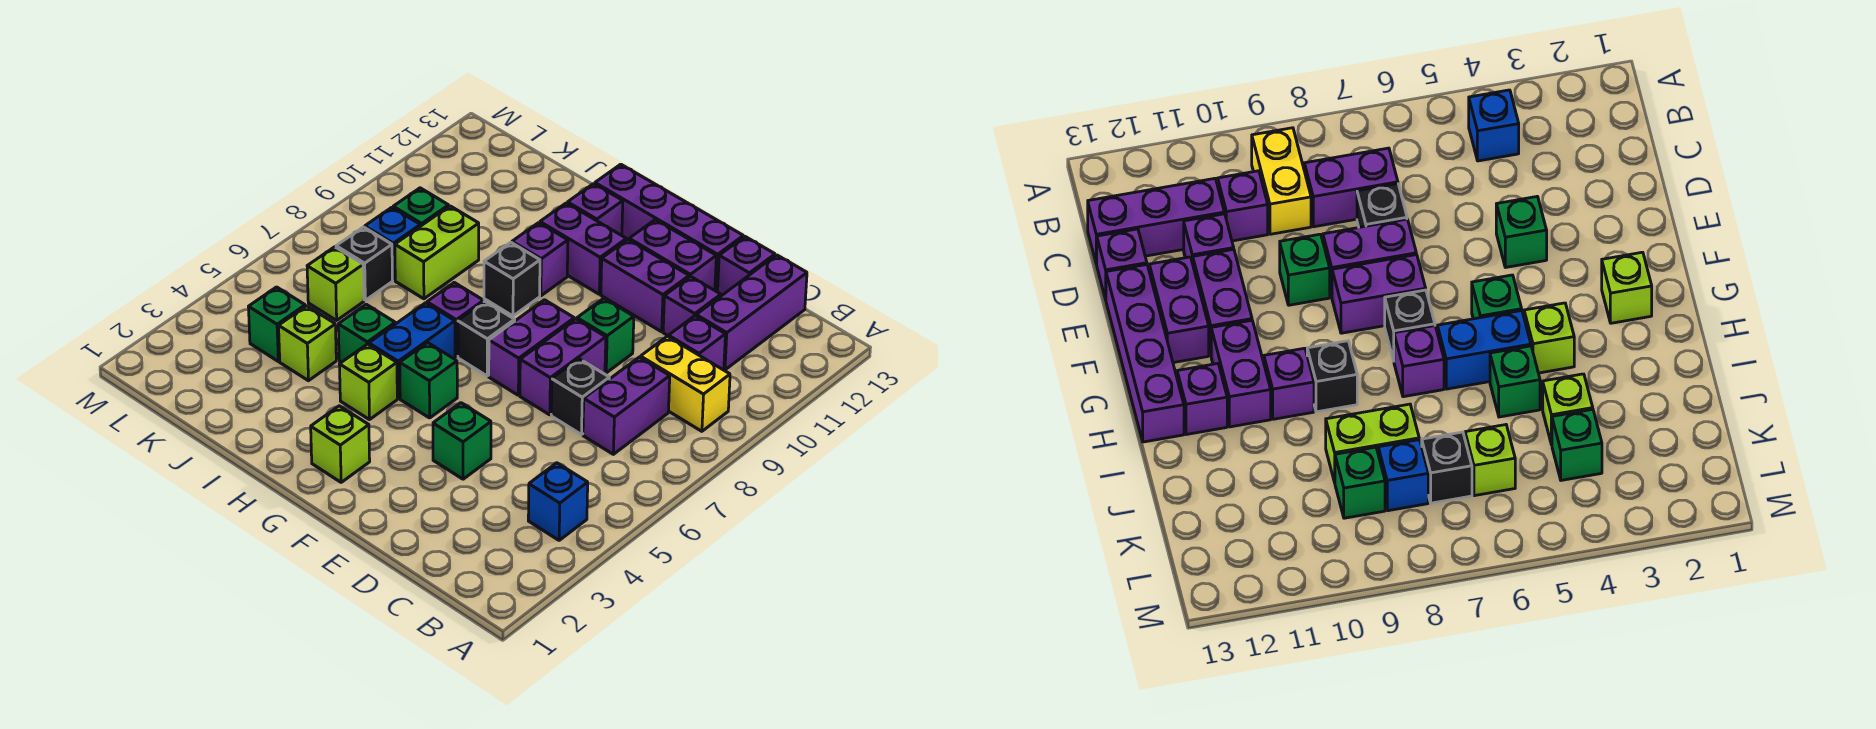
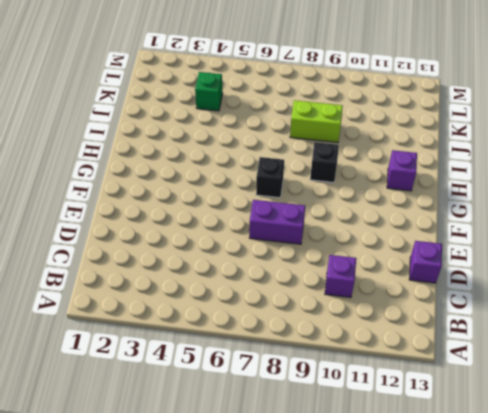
none -> blue brick B4 level 1
none -> yellow brick B9:C9 level 1
none -> purple brick C7:C8 level 1
none -> purple brick C11:C13 level 1

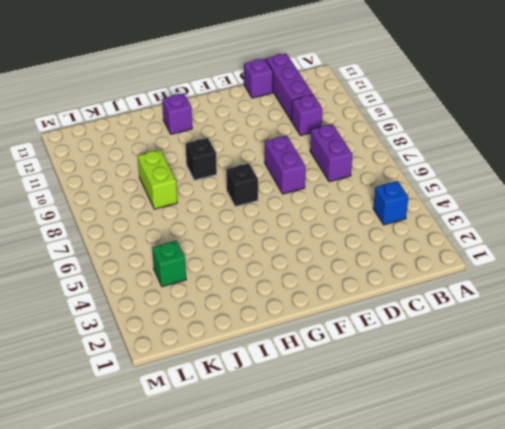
none -> yellow brick B9:C9 level 1
none -> black brick D7 level 1
none -> purple brick D11 level 1
none -> green brick E4 level 1

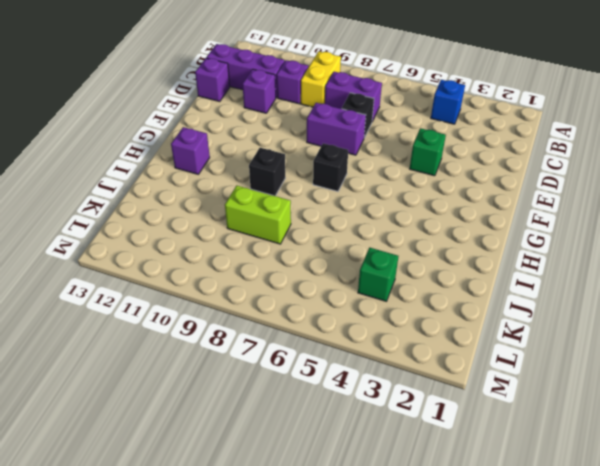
none -> green brick E9 level 1
none -> purple brick E11:F11 level 1
none -> purple brick E12:F12 level 1
none -> purple brick E13:H13 level 1

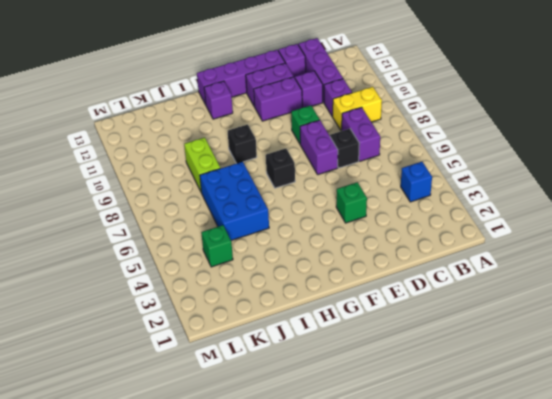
blue brick I5:J7 level 1 -> green brick I5 level 1
none -> purple brick F7:F8 level 1
none -> lime brick G2 level 1
none -> green brick G5 level 1
none -> purple brick G11:H11 level 1

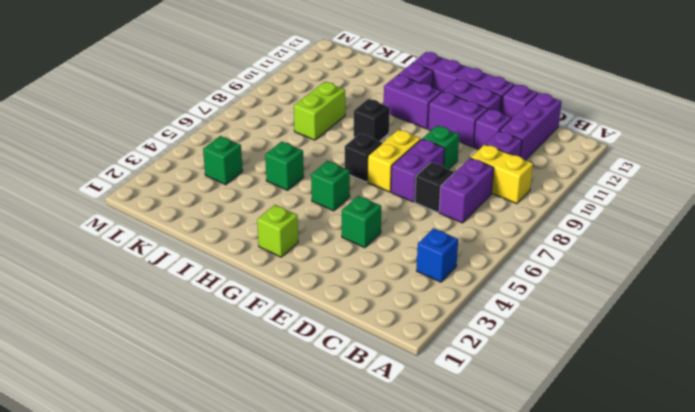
yellow brick F7:F8 level 1 -> purple brick F7:F8 level 1
none -> lime brick H4 level 1
none -> blue brick H5:H6 level 1
none -> purple brick H7 level 1
none -> purple brick H10 level 1

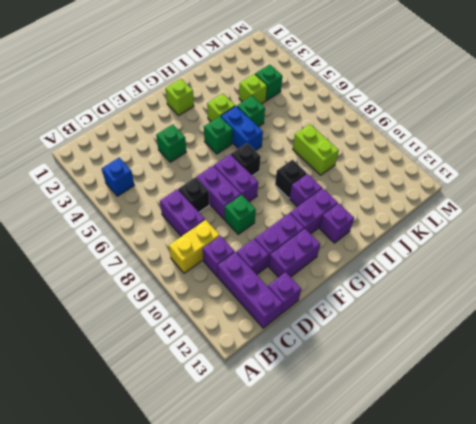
none -> purple brick E13:H13 level 1
none -> purple brick H7 level 1
none -> lime brick K6 level 1
none -> black brick K7 level 1

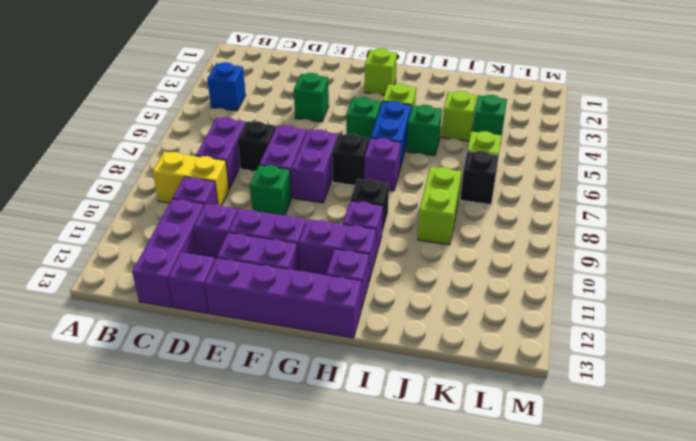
none -> blue brick K8 level 1
none -> green brick K9 level 1

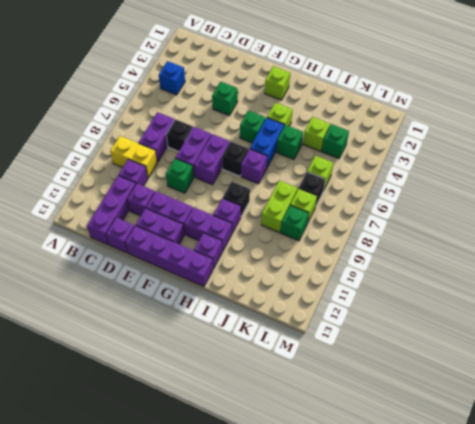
lime brick K8 level 1 -> blue brick K8 level 1

